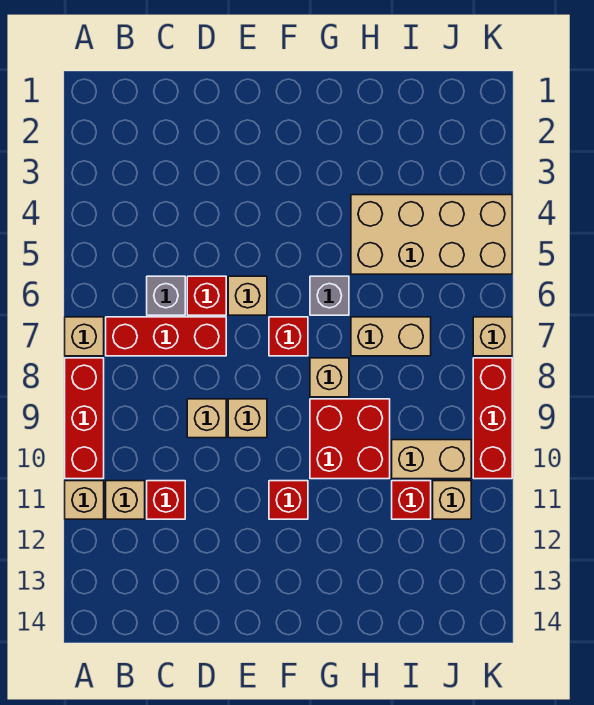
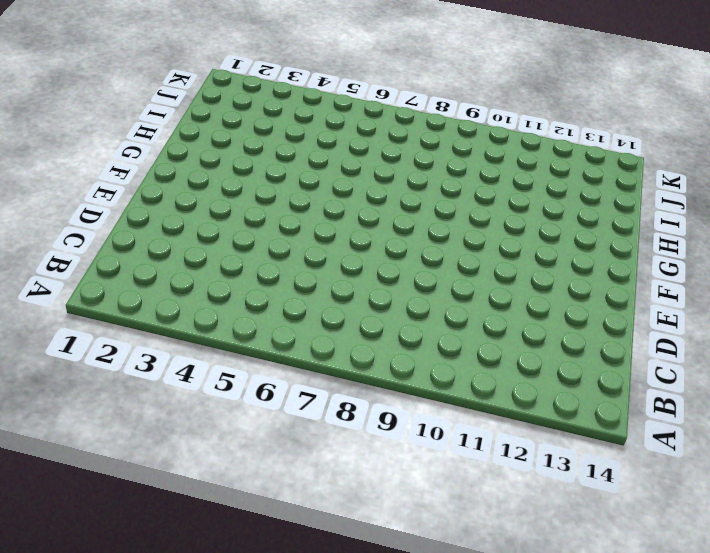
none -> tan brick A7 level 1
none -> red brick A8:A10 level 1
none -> tan brick A11 level 1

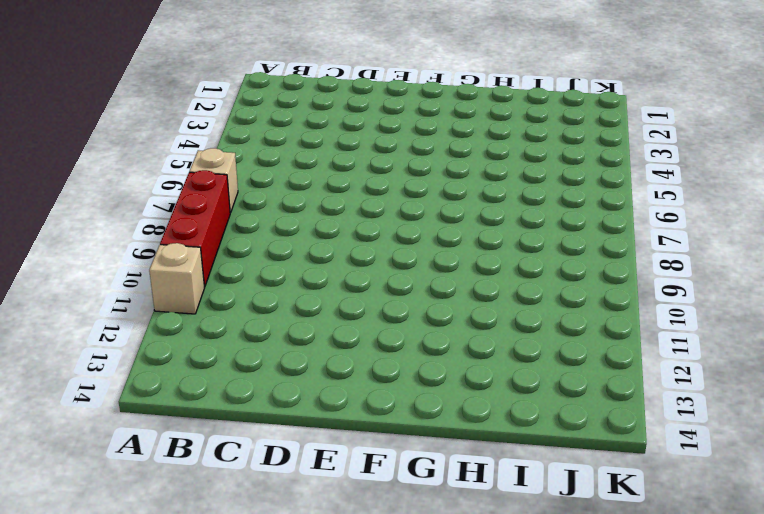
none -> red brick B7:D7 level 1
none -> tan brick B11 level 1
none -> grey brick C6 level 1

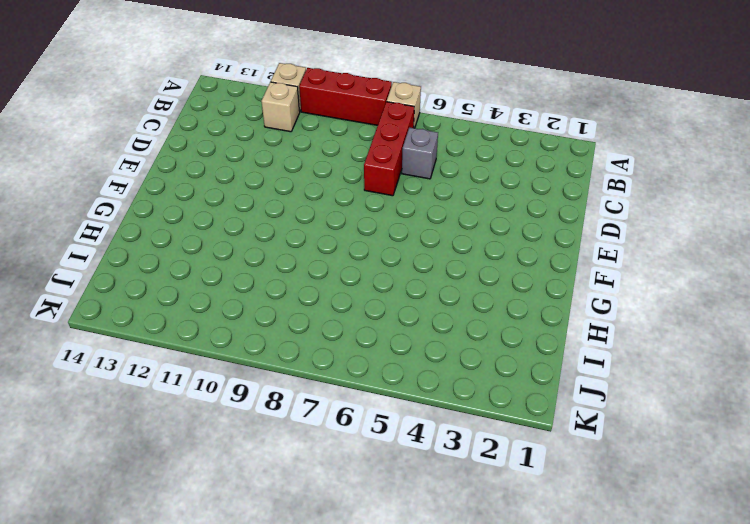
none -> red brick C11 level 1
none -> red brick D6 level 1
none -> tan brick D9 level 1

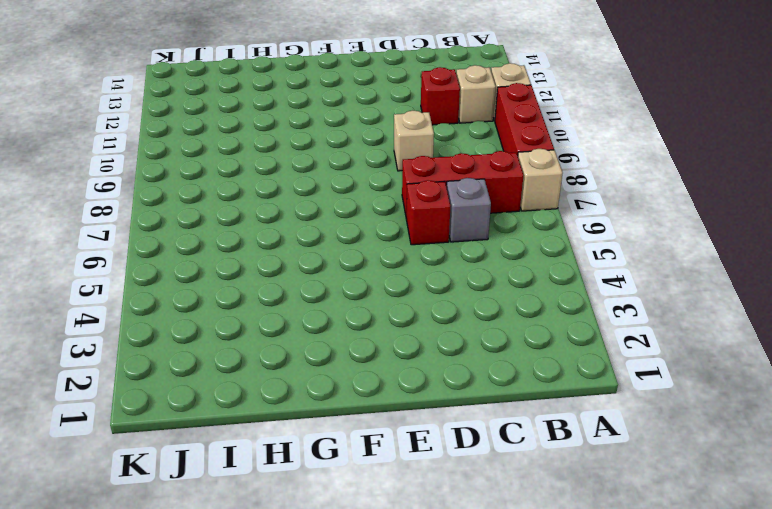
none -> tan brick E6 level 1
none -> tan brick E9 level 1
none -> red brick F7 level 1

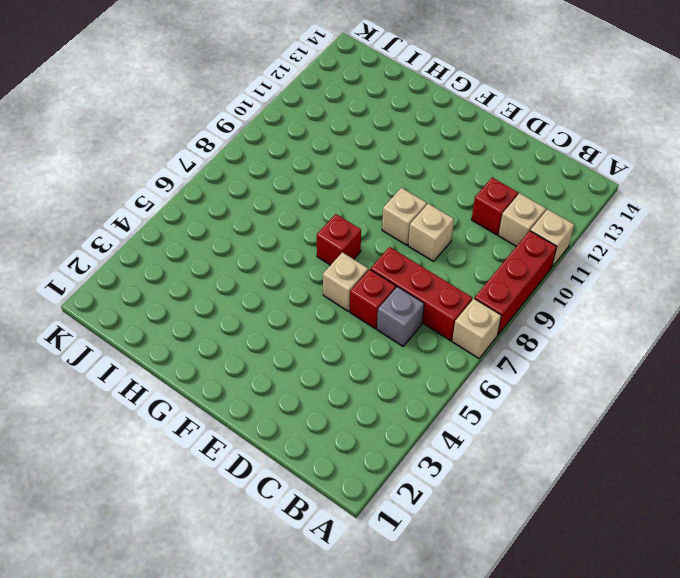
none -> red brick F11 level 1
none -> grey brick G6 level 1
none -> tan brick G8 level 1

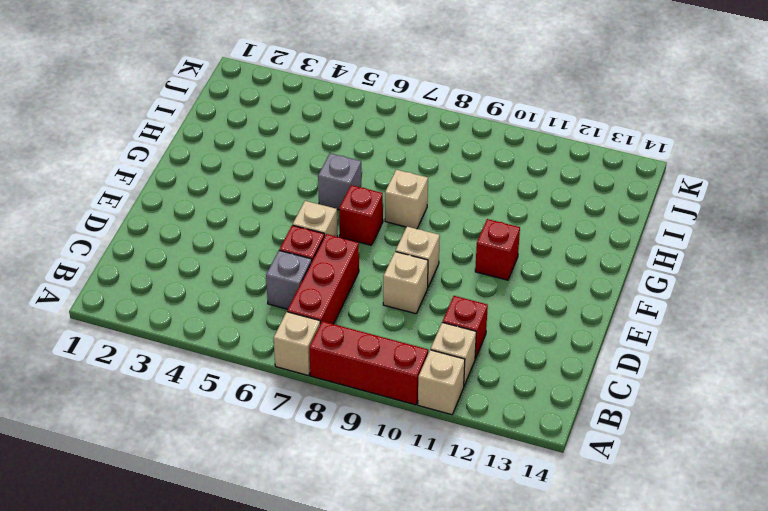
none -> red brick G9:H10 level 1
none -> tan brick H4:K5 level 1
none -> tan brick H7:I7 level 1

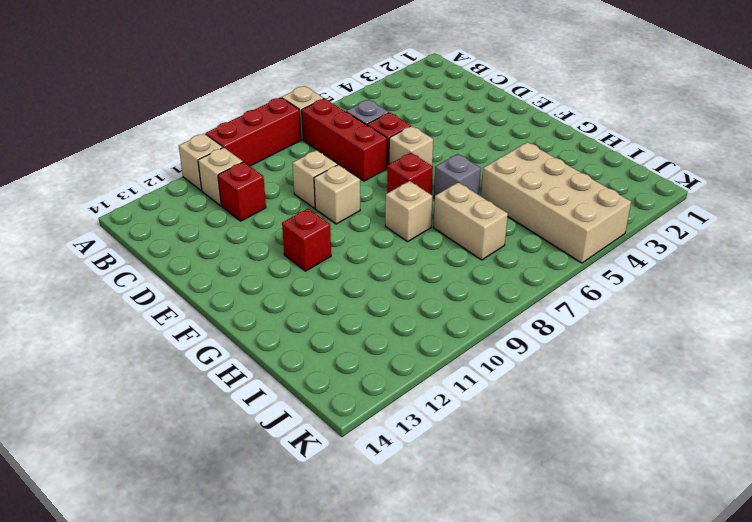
none -> red brick G9:H10 level 1
none -> tan brick I10:J10 level 1
none -> red brick I11 level 1

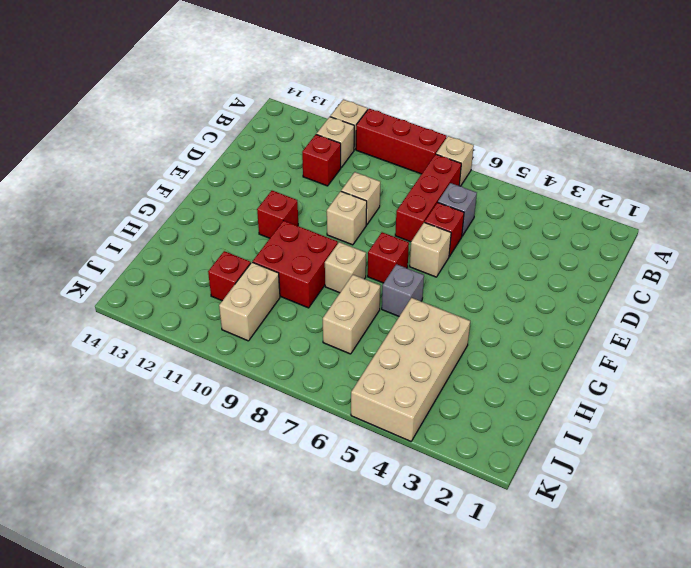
none -> tan brick J11 level 1
none -> tan brick K7 level 1
none -> red brick K8:K10 level 1

